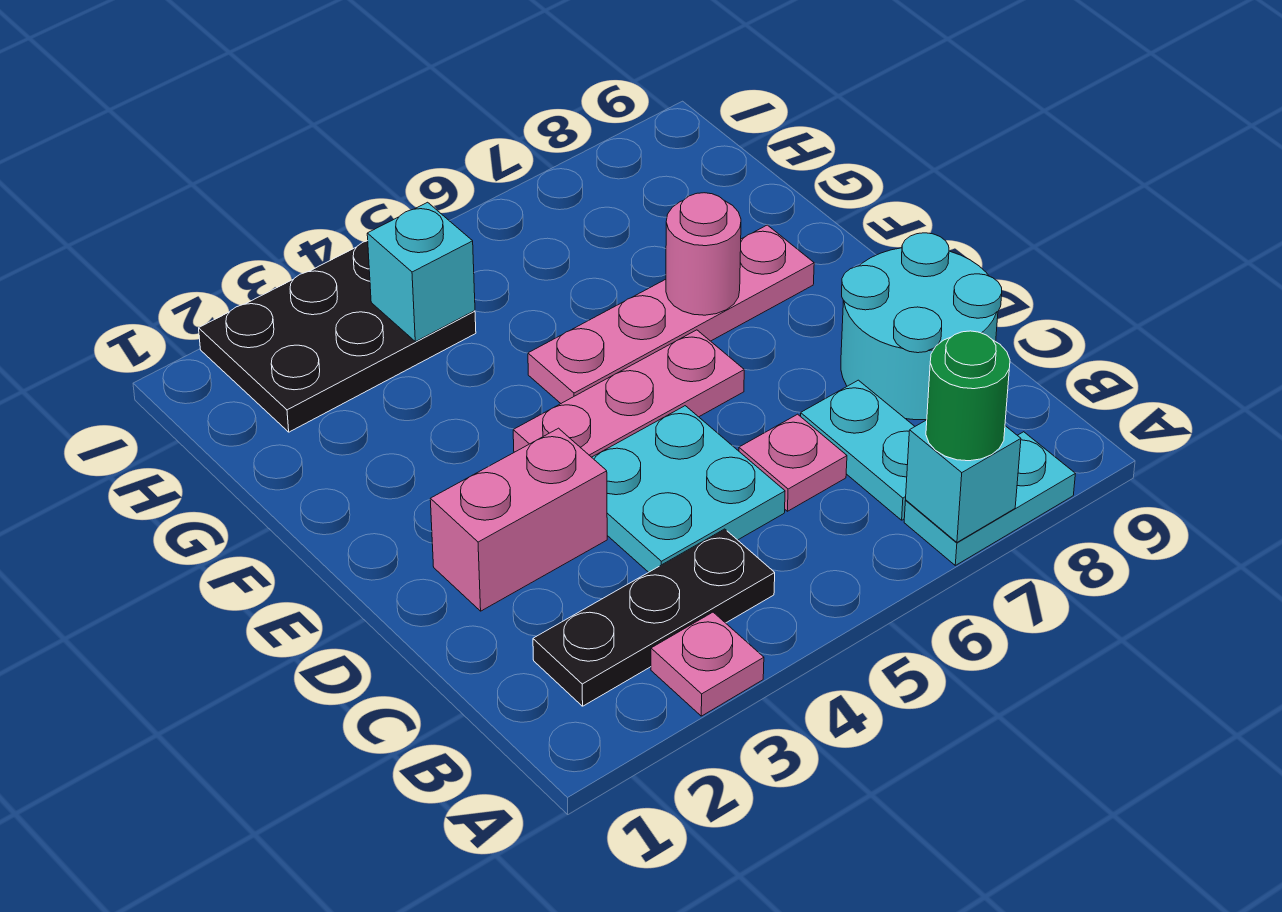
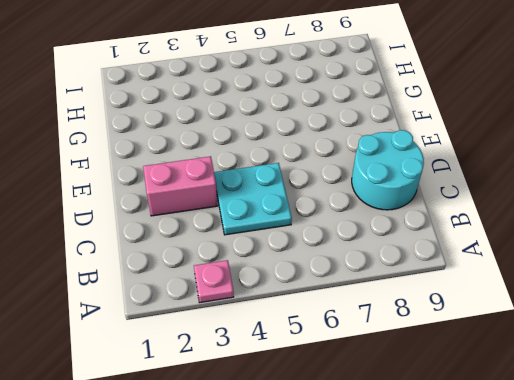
none -> cyan plate A7:A8 level 1
none -> black plate B2:B4 level 1
none -> cyan plate B7:C7 level 1

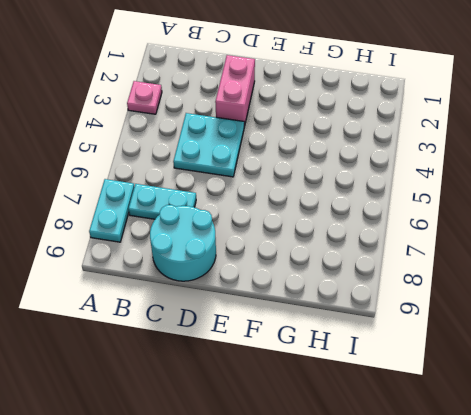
none -> black plate B2:B4 level 1
none -> pink plate C6 level 1
none -> pink plate E4:E6 level 1

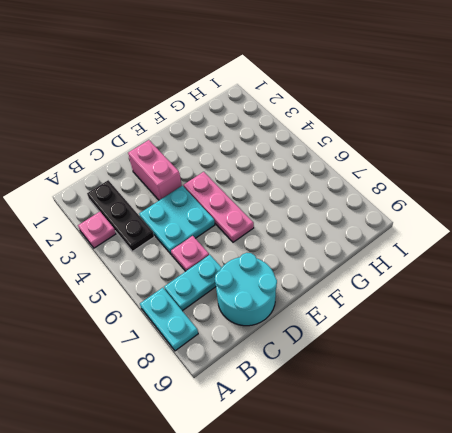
none -> pink plate F5:F8 level 1
none -> black plate H2:I4 level 1
none -> cyan brick A7 level 2

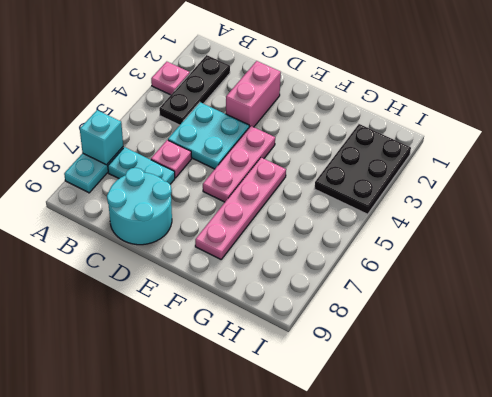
none -> pink round brick F7 level 2
none -> cyan brick H4 level 2
none -> green round brick A7 level 3

